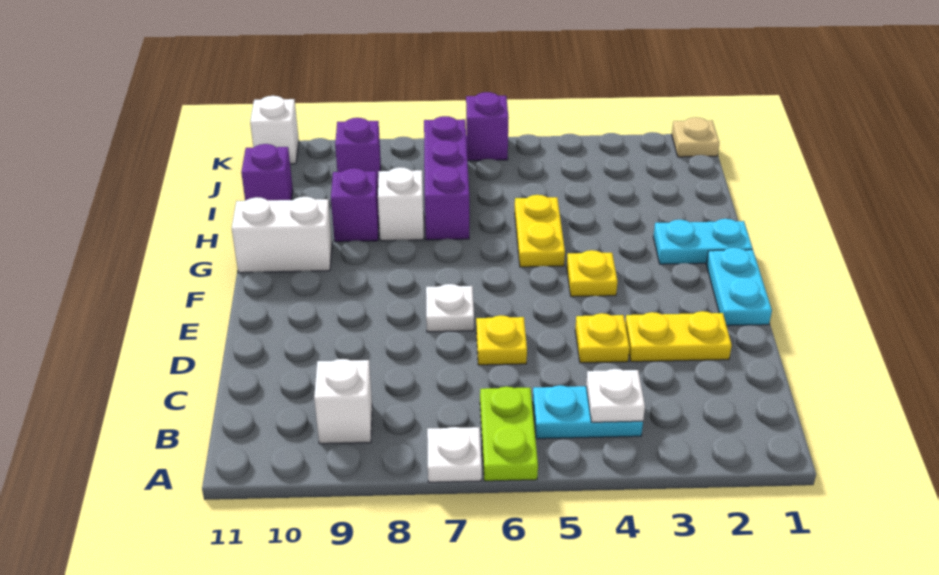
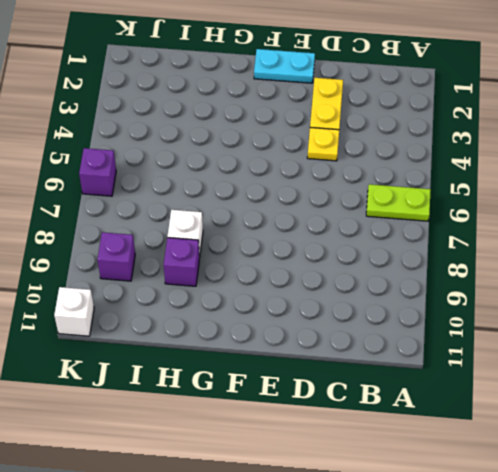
none -> white plate A7 level 1
none -> cyan plate B4:B5 level 1
none -> white brick B9 level 1

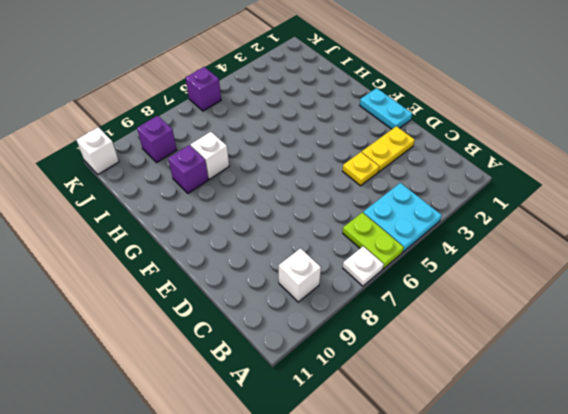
cyan plate A4:B5 level 1 -> cyan plate B4:B5 level 1
none -> yellow plate D6 level 1
none -> white plate E7 level 1
none -> yellow plate F4 level 1

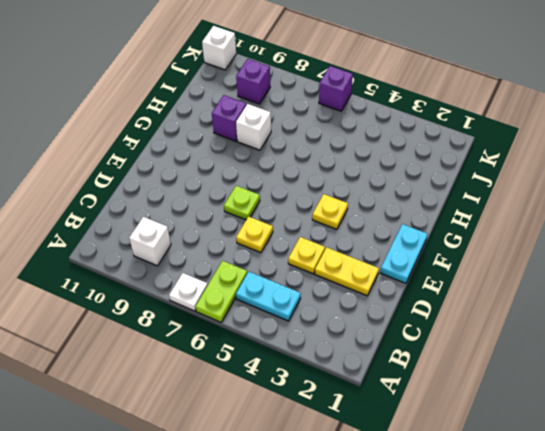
lime plate E7 level 1 -> white plate E7 level 1
none -> cyan plate G1:G2 level 1
none -> yellow plate G5:H5 level 1
none -> white brick G10:G11 level 1

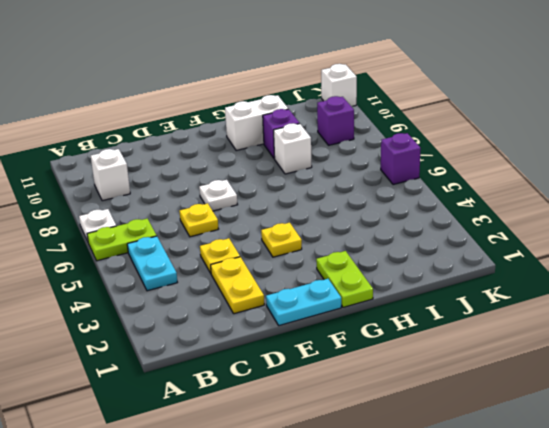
lime plate G1:G2 level 1 -> cyan plate G1:G2 level 1
white brick G10:H10 level 1 -> white brick G10:G11 level 1
none -> yellow plate G5:H5 level 1
none -> purple brick H7:J7 level 1
none -> purple brick I11 level 1

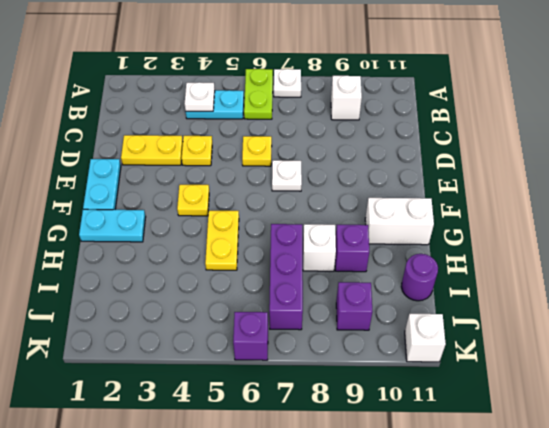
purple round brick I11 level 1 -> purple brick I11 level 1
none -> tan plate K1 level 1

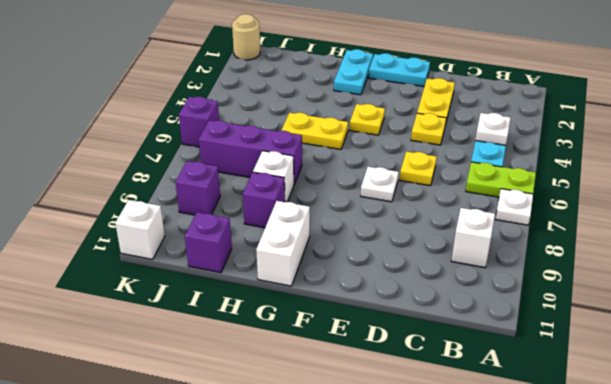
tan round brick K1 level 1 -> tan plate K1 level 1

